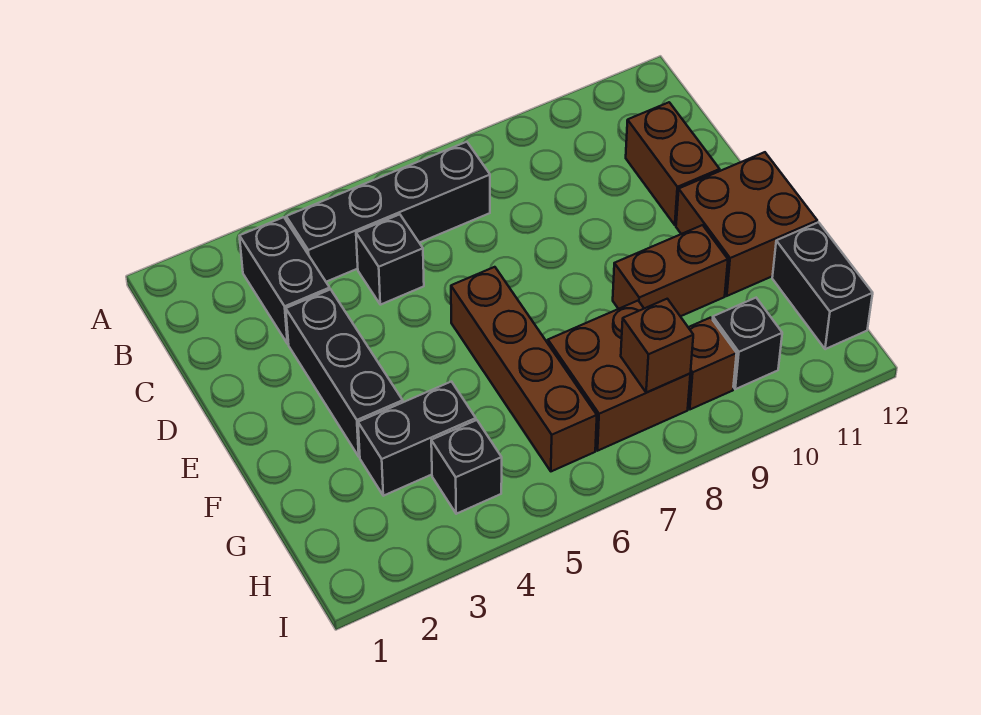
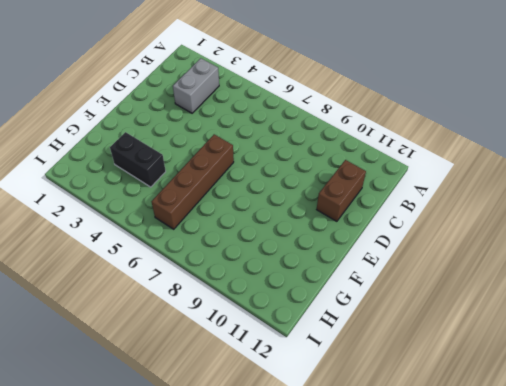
grey brick B3:C3 level 1 -> black brick B3:C3 level 1
none -> black brick B4:B7 level 1
none -> black brick C5 level 1
none -> black brick D3:F3 level 1

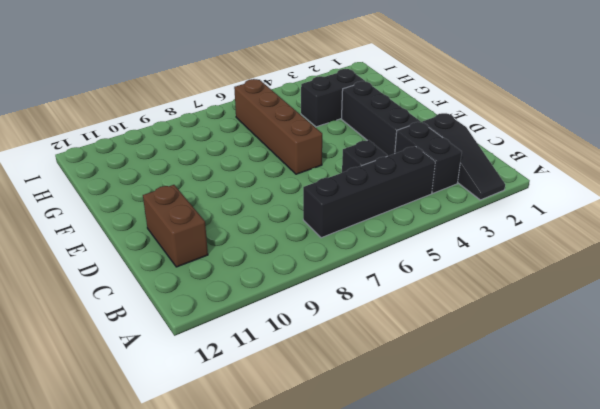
black slope A2:C2 level 1 top C -> none
none -> brown brick E11:F12 level 1
none -> brown brick F9:F10 level 1
none -> brown brick G7:H8 level 1

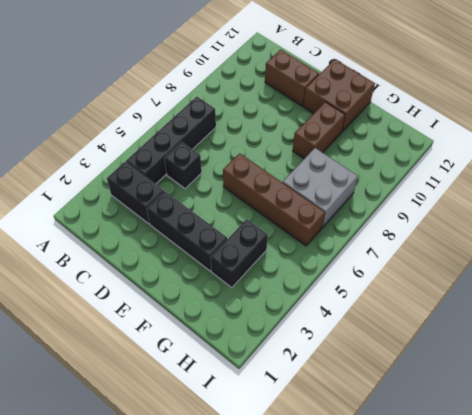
grey brick G7:H8 level 1 -> brown brick G7:H8 level 1
none -> black brick G12:H12 level 1
none -> black brick H4 level 1
none -> brown brick H9 level 1

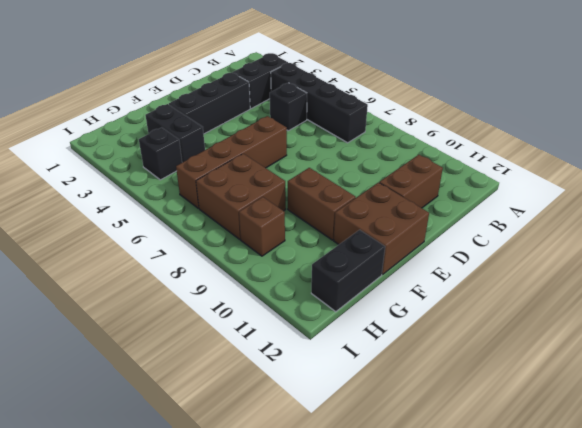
none -> black brick H10 level 1
none -> brown brick H8 level 2

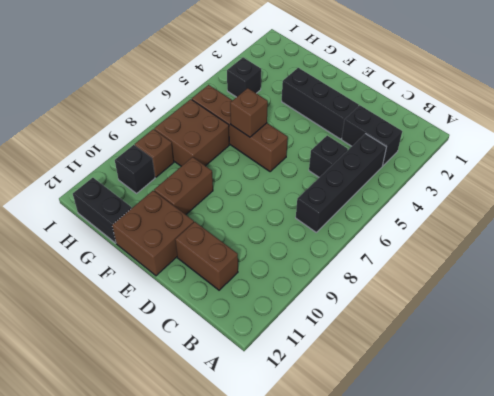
brown brick F6 level 2 -> brown brick H8 level 2
none -> black brick G3:G4 level 1

